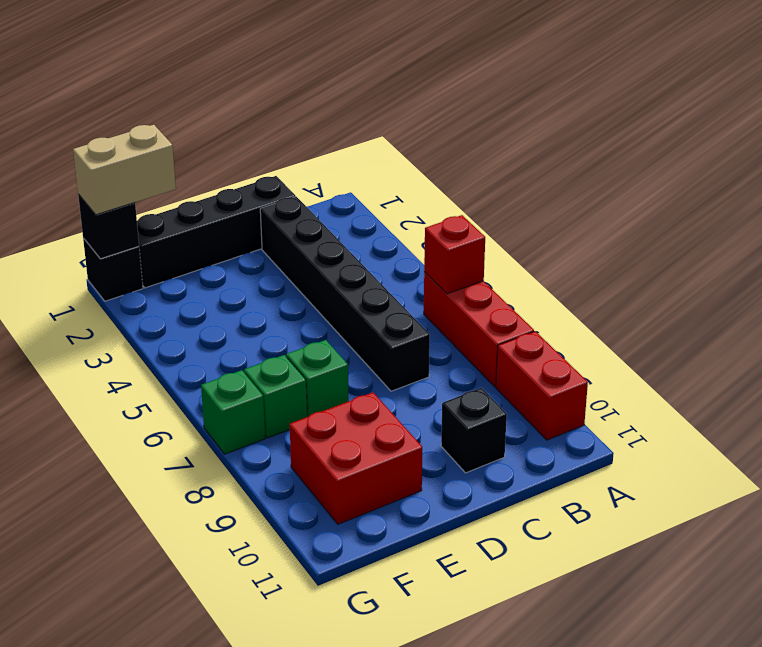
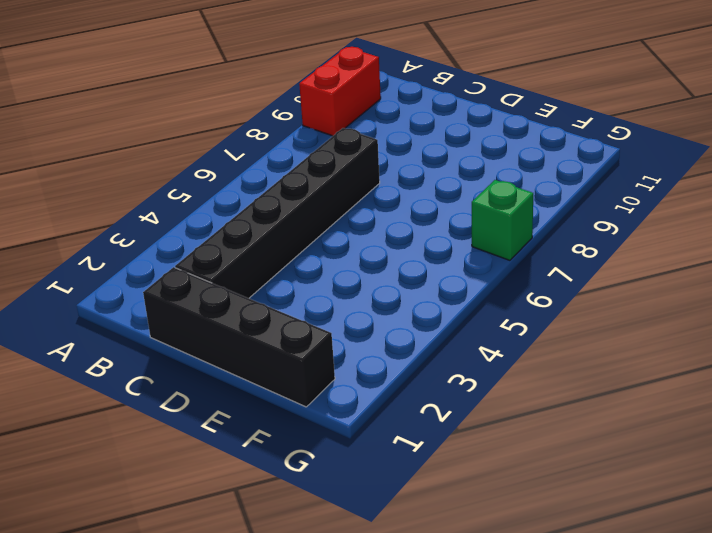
none -> red brick A6:A8 level 1
none -> black brick C10 level 1
none -> green brick E7 level 1

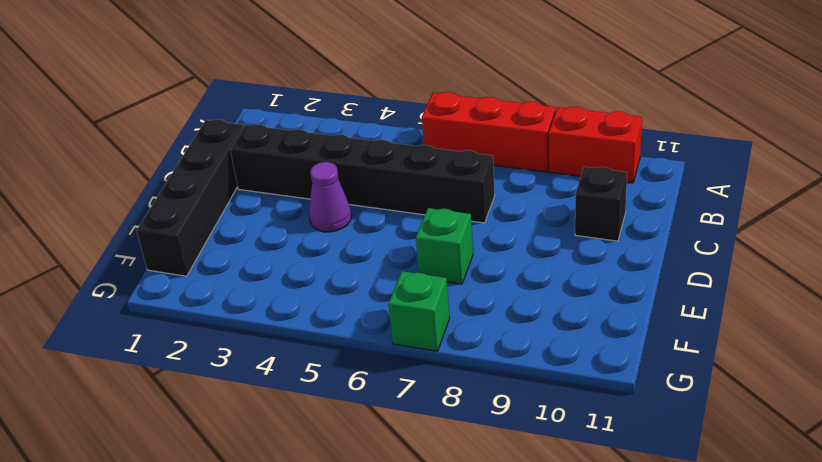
purple cone D4 level 1 -> none
none -> red brick E9:F10 level 1
none -> green brick F7 level 1
none -> black brick G1 level 1

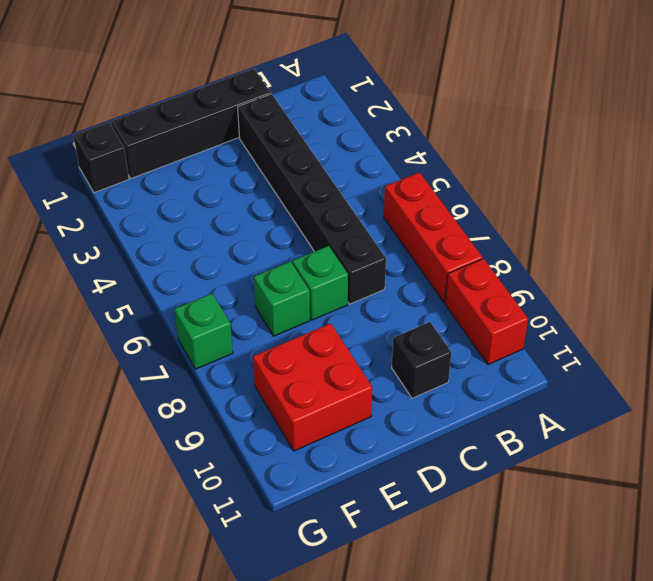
green brick D7 level 1 -> green brick F7 level 1
none -> red brick A6 level 2
none -> black brick G1 level 2
none -> tan brick F1:G1 level 3

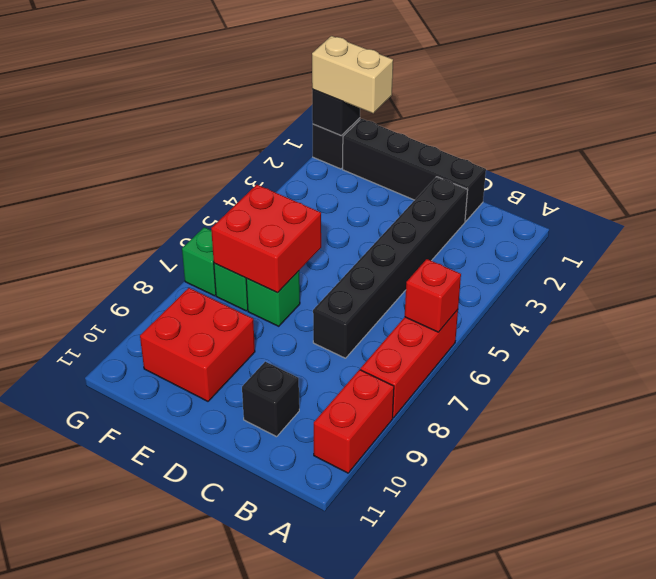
red brick E6:F7 level 2 -> none

